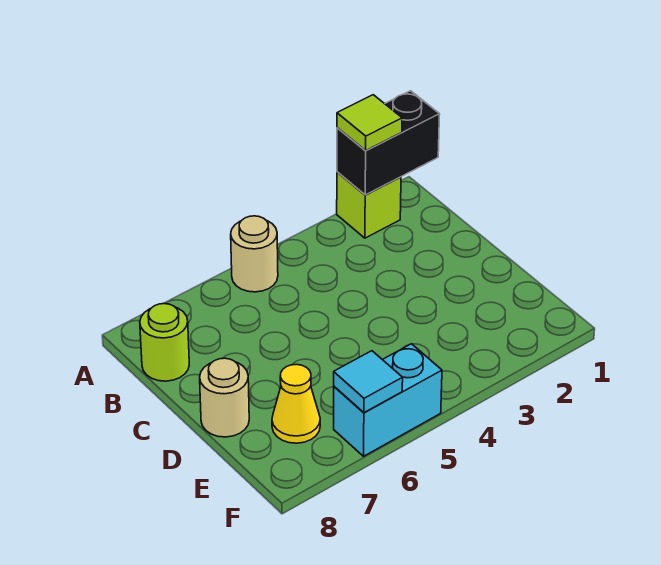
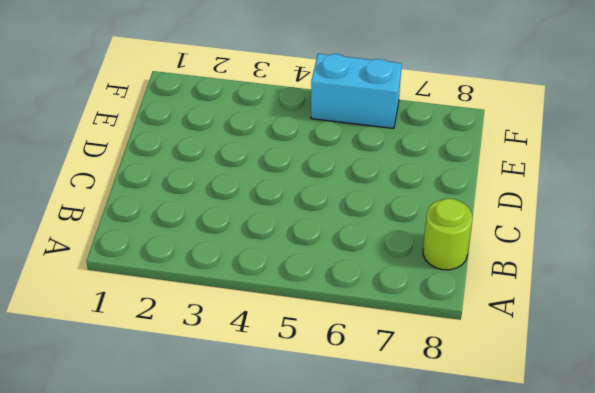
none -> lime brick A2 level 1
none -> tan round brick A5 level 1

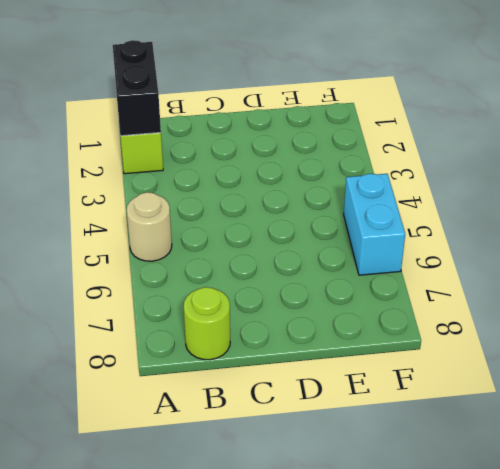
none -> tan round brick D8 level 1
none -> yellow cone E7 level 1

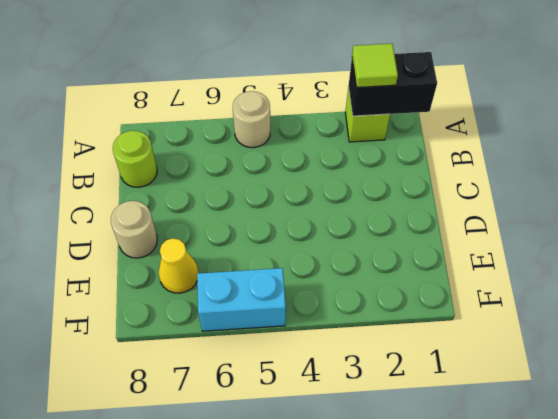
none -> cyan tile F6 level 2

